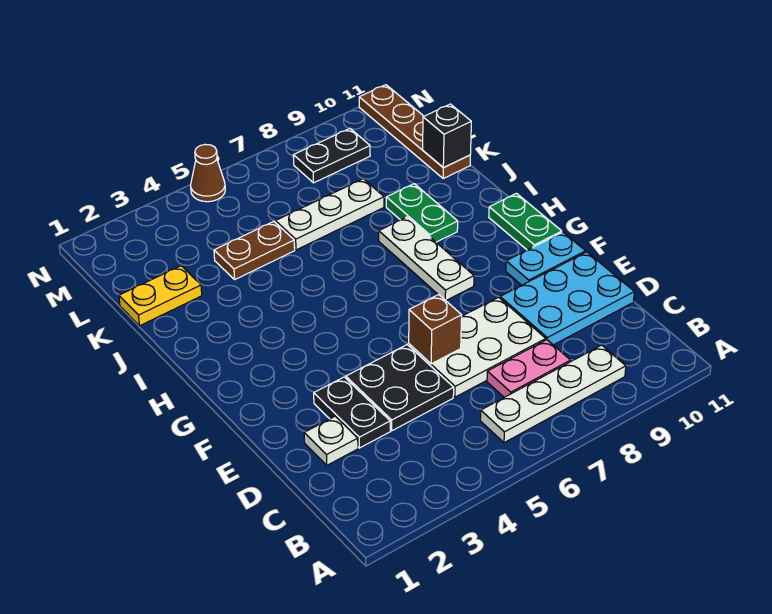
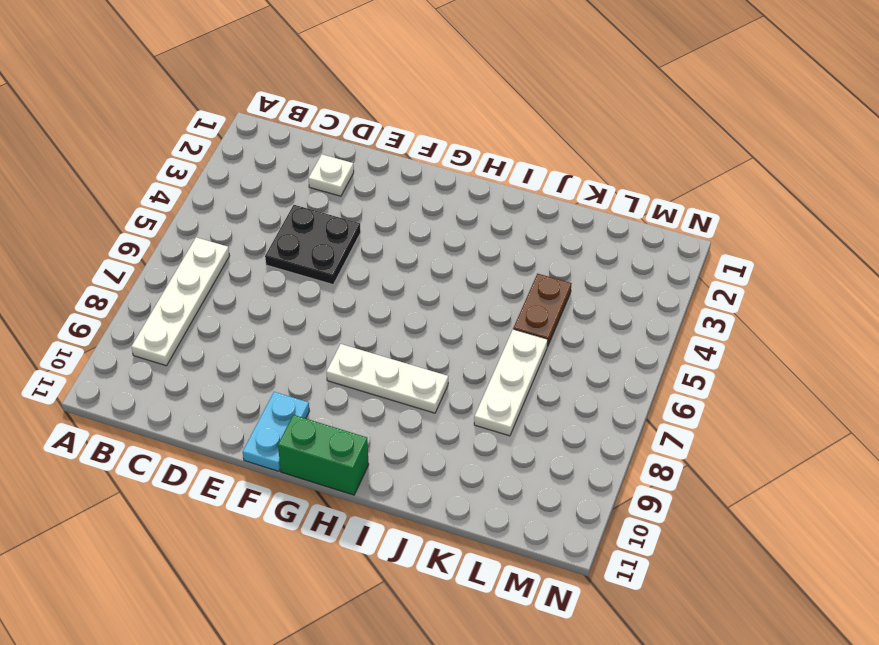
green brick G11:H11 level 1 -> green plate G11:H11 level 1
none -> pink plate C7:C8 level 1
none -> black plate D3:E3 level 1
none -> white plate D6:E8 level 1

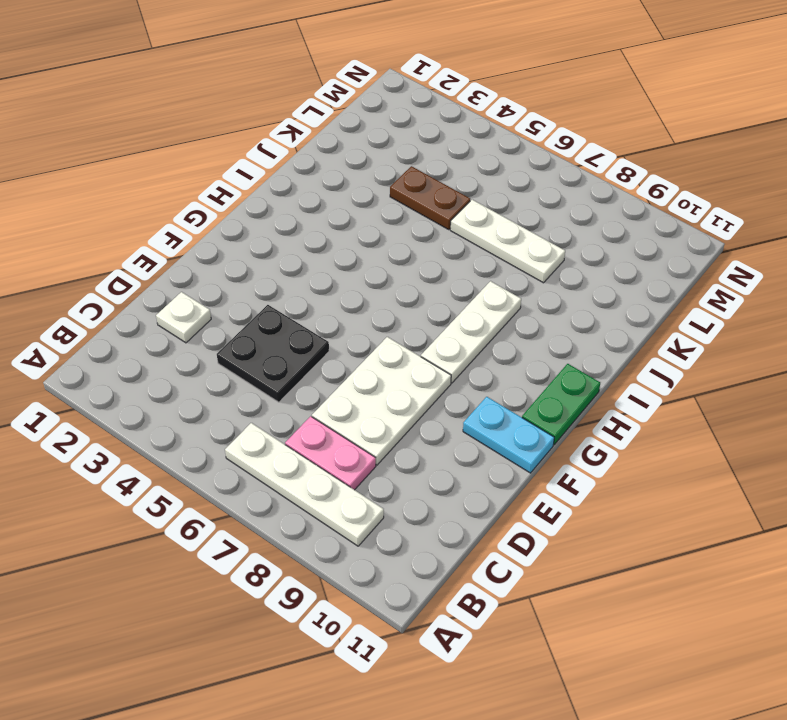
white plate D7:F8 level 1 -> white plate D6:E8 level 1
none -> black plate D3:E3 level 1
none -> cyan plate D9:E11 level 1
none -> green plate I9:J9 level 1

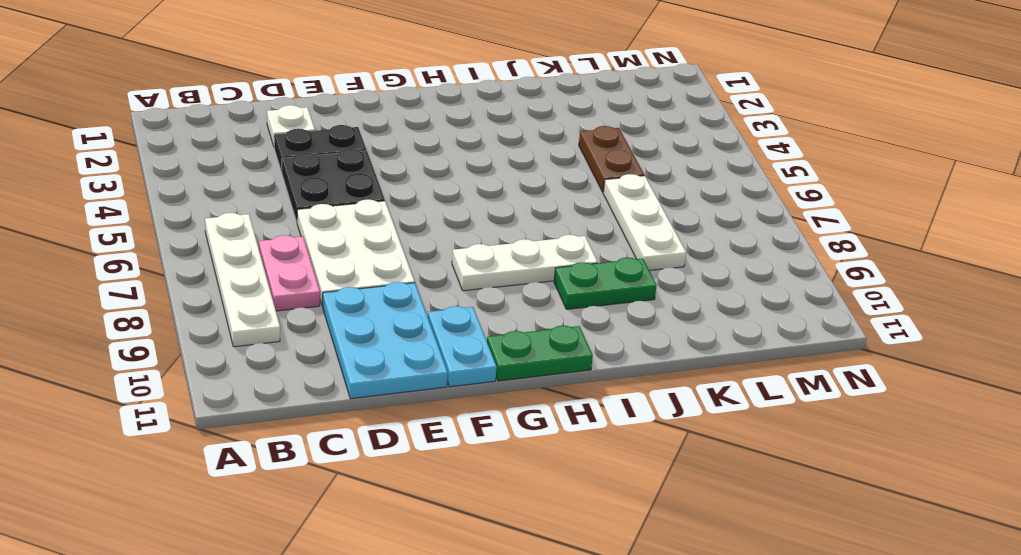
none -> yellow plate K1:K2 level 1
none -> brown plate K11:N11 level 1
none -> black plate M8:M9 level 1

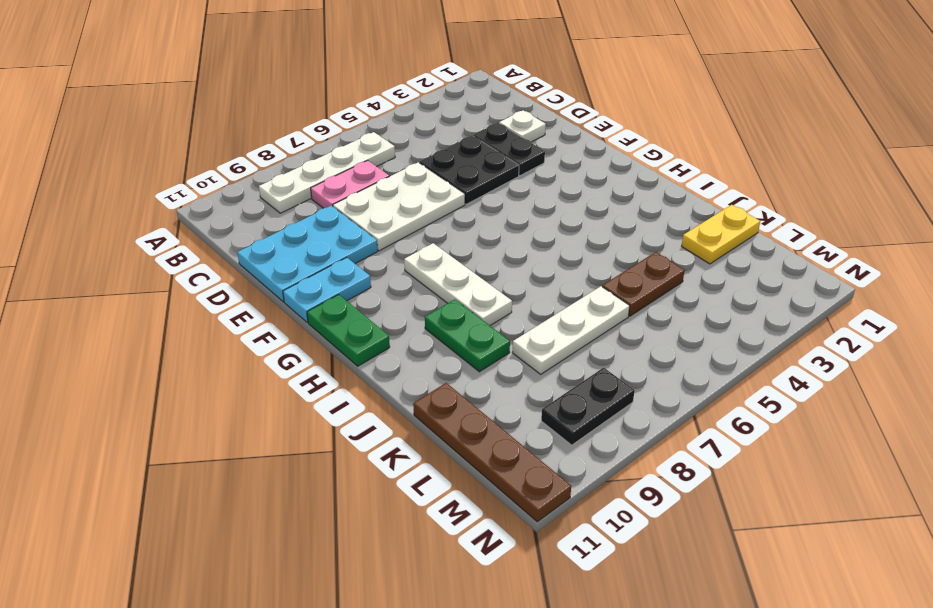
none -> brown cone N5 level 1
none -> brown brick E6 level 2
none -> black brick K11 level 2

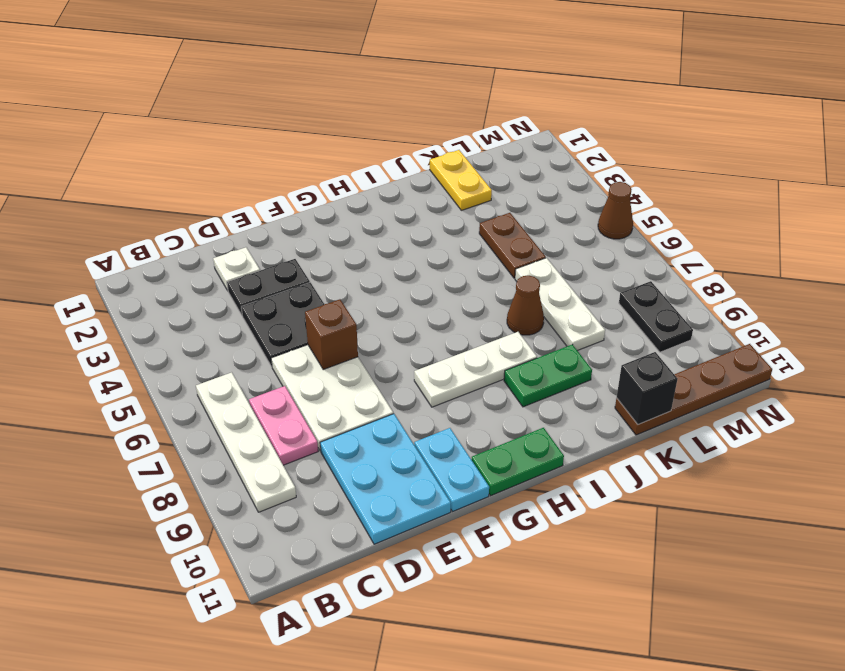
brown cone J7 level 1 -> none

